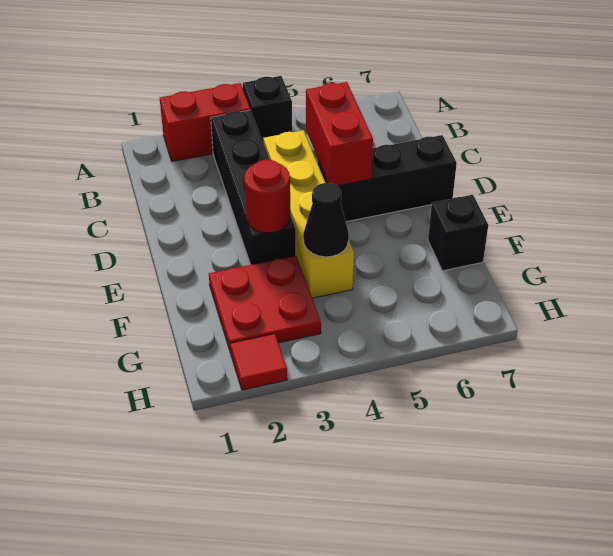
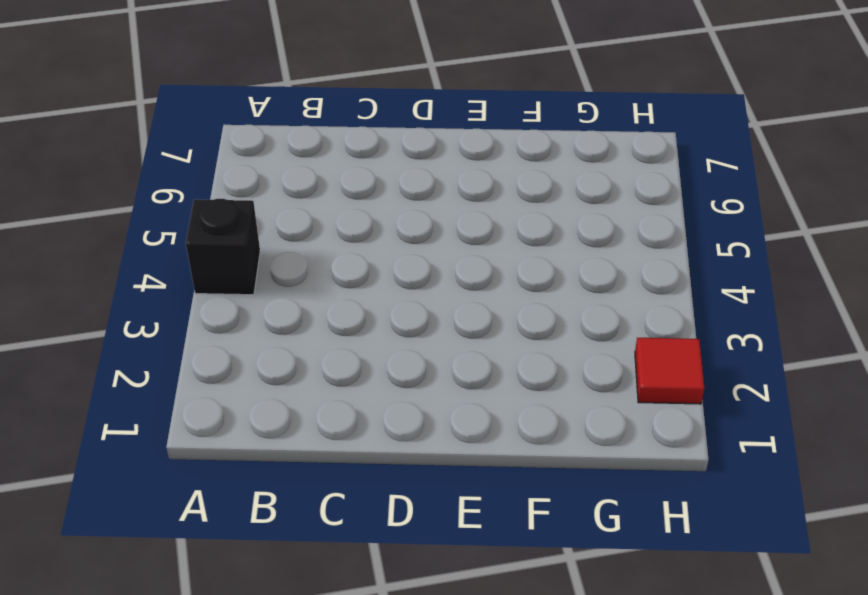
none -> red brick A2:A3 level 1
none -> black brick B3:E3 level 1

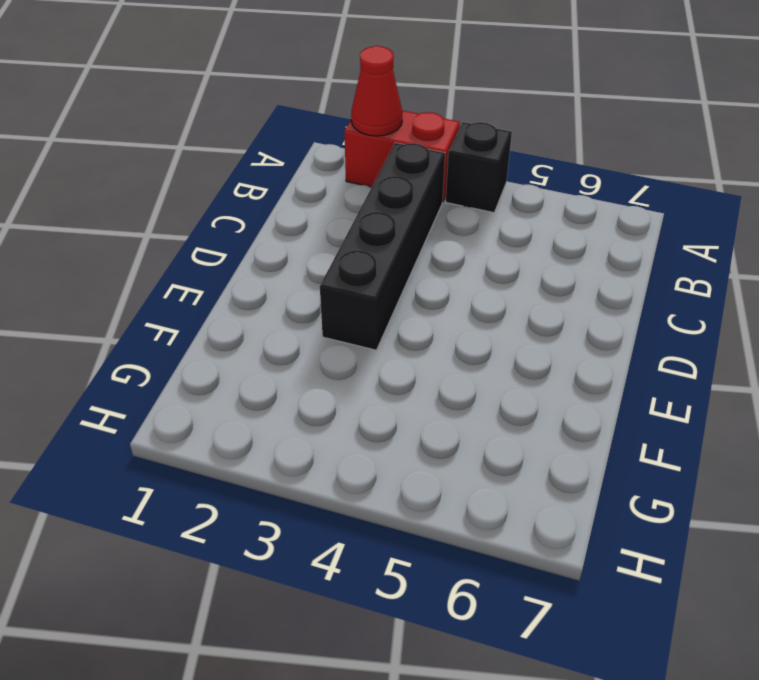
red cone A2 level 2 -> none
none -> yellow brick C4:F4 level 1
none -> black brick D5:D7 level 1

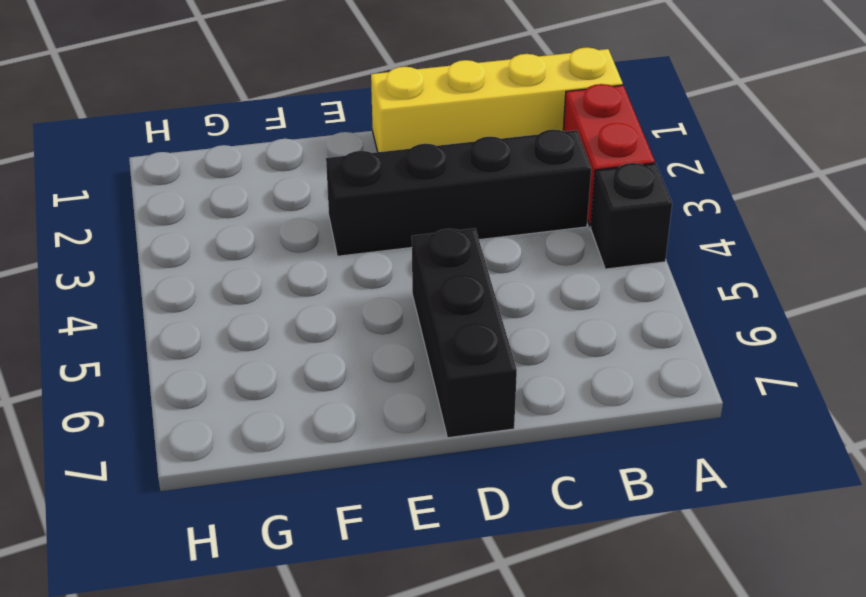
yellow brick A1:D1 level 1 -> yellow brick C4:F4 level 1
none -> red plate F2:G3 level 1
none -> black brick F7 level 1

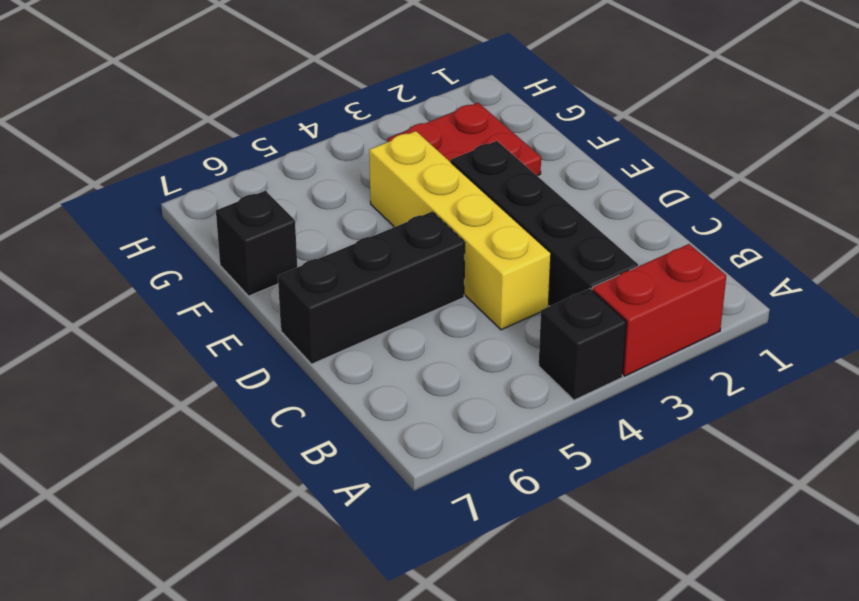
none -> red tile H2 level 1
none -> red brick C5:D5 level 2

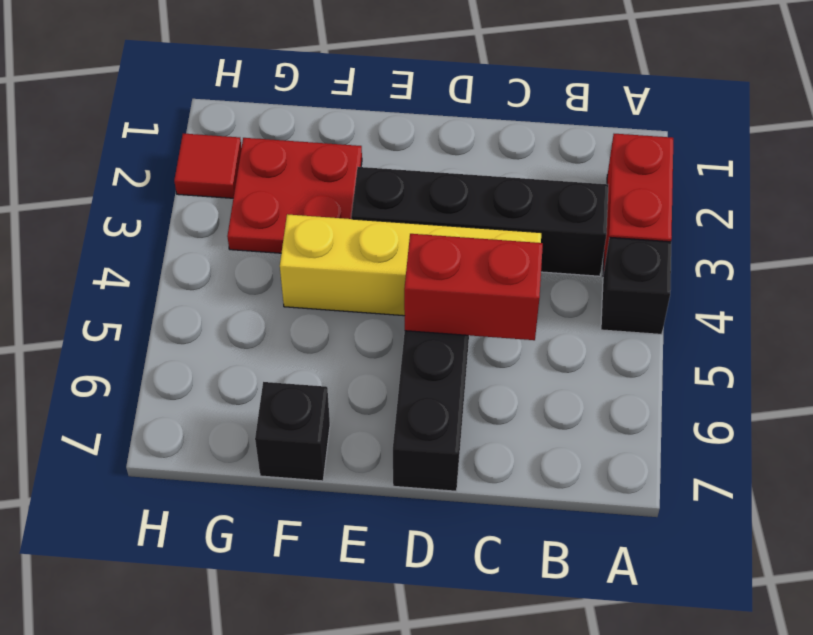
none -> red round brick E3 level 2
none -> black cone F4 level 2

